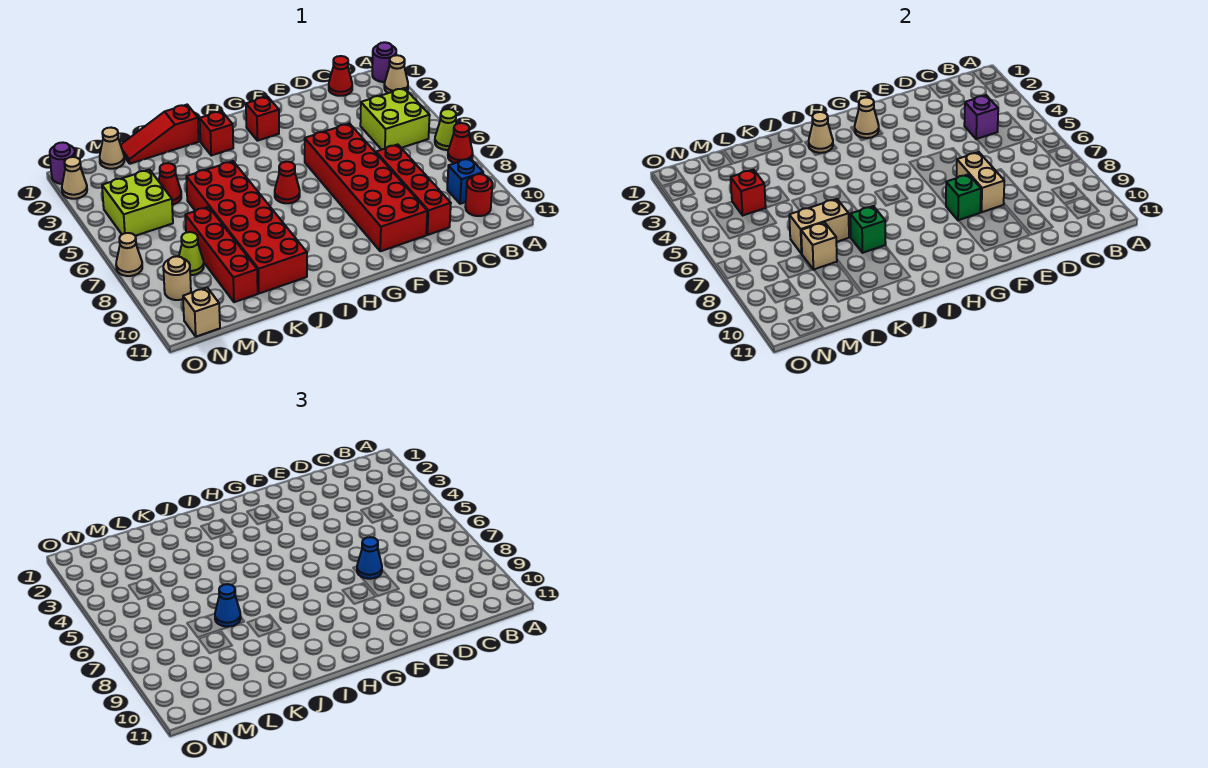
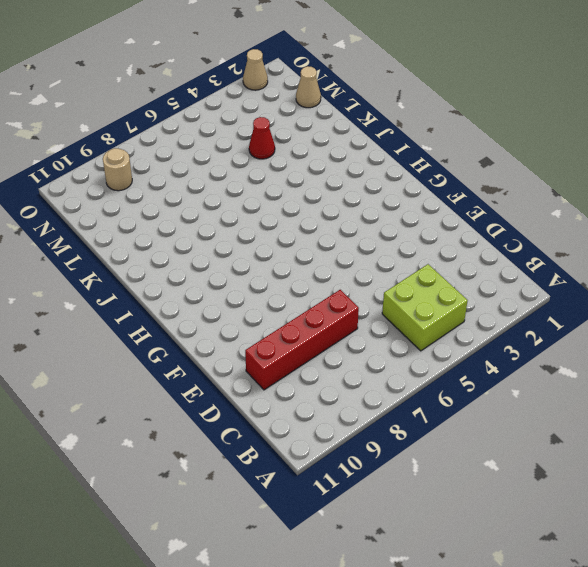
none -> purple round brick A1 level 1
none -> tan cone A2 level 1
none -> lime cone A6 level 1
none -> red cone A7 level 1

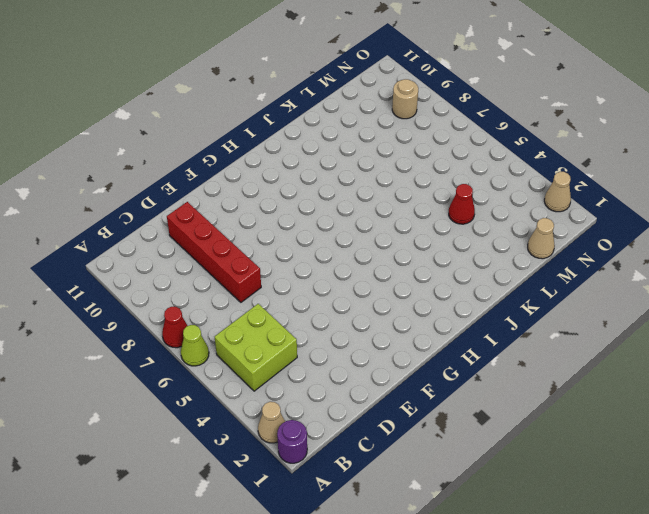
none -> blue brick B9 level 1
none -> red round brick B10 level 1
none -> red cone C1 level 1
none -> red brick E5:F10 level 1

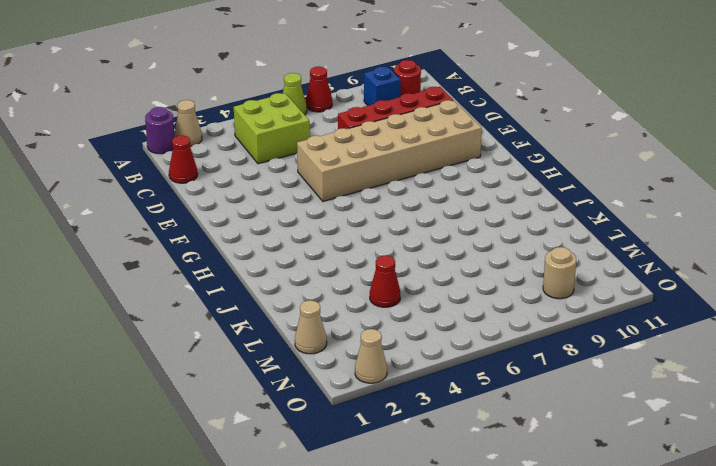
tan brick E5:F10 level 1 -> red brick E5:F10 level 1
none -> red brick G2 level 1
none -> red cone H6 level 1
none -> red brick I2 level 1
none -> red slope J1:L1 level 1 top J

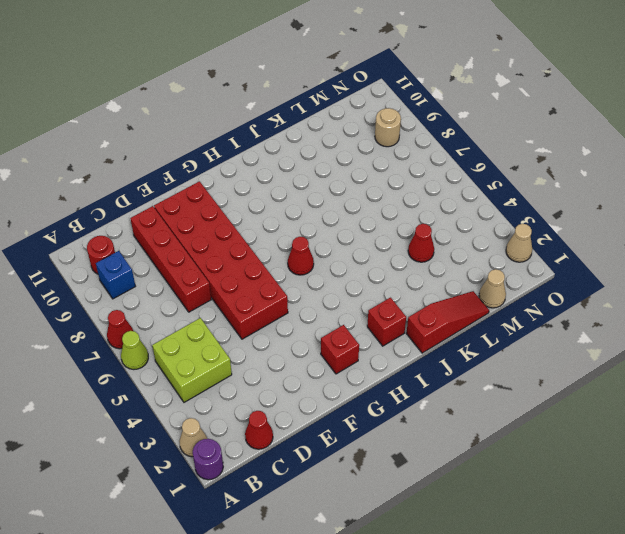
none -> red brick J5:K10 level 1
none -> red brick L7:L10 level 1
none -> lime brick M4:N5 level 1
none -> lime cone M8 level 1

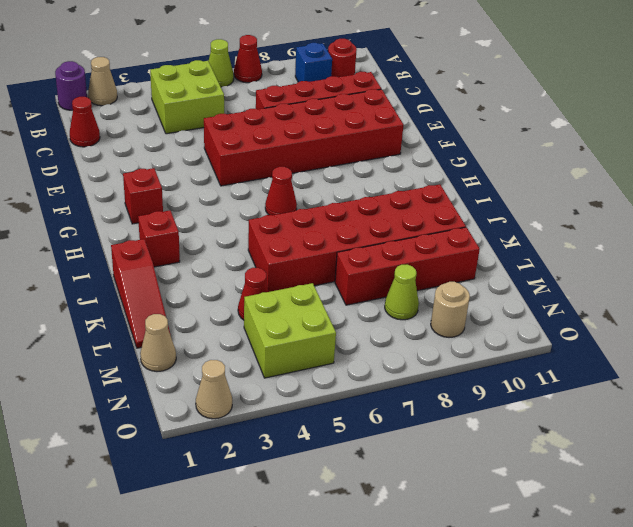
none -> tan brick N11 level 1
none -> purple round brick O1 level 1
none -> tan cone O7 level 1
none -> purple brick C4 level 2

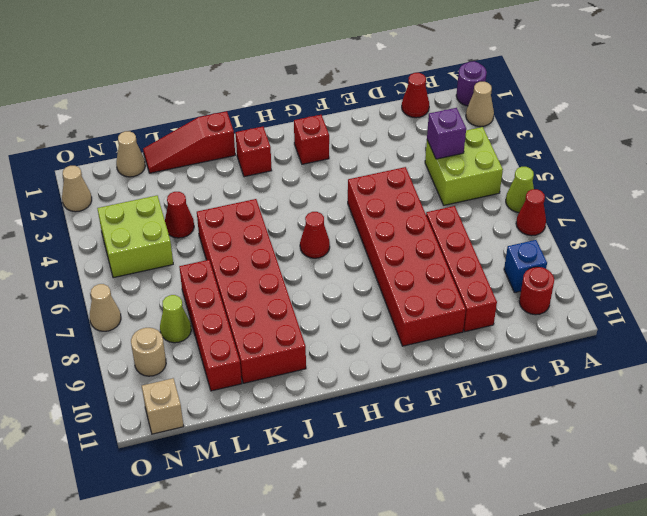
none -> purple round brick O1 level 1
none -> tan brick E7:E8 level 2
none -> green brick F8 level 2
none -> tan cone G2 level 2

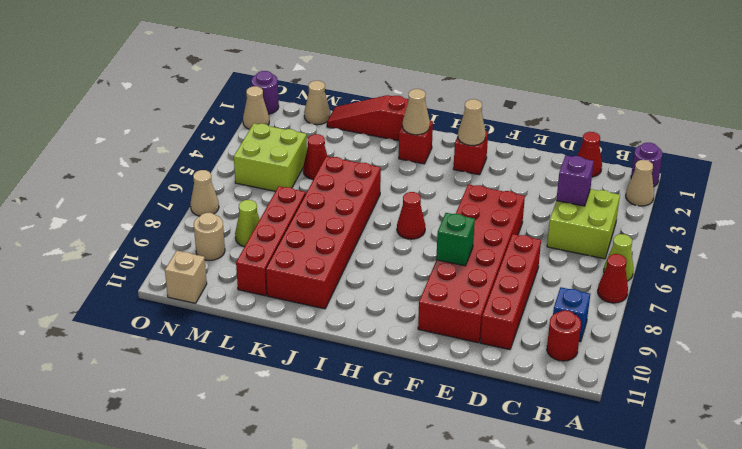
none -> tan brick E7:E8 level 2
none -> green brick J8 level 2
none -> tan brick K7:L7 level 2
none -> tan brick L8 level 2

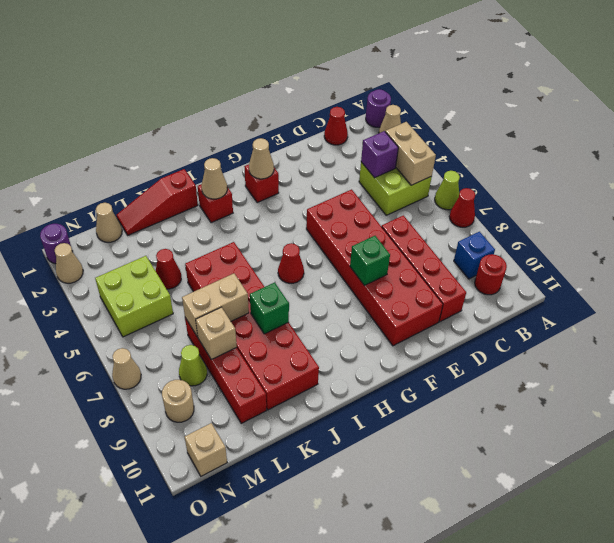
tan brick B4:B5 level 2 -> tan brick E7:E8 level 2
none -> red brick M4 level 2
none -> blue cone E7 level 3
none -> blue cone K7 level 3

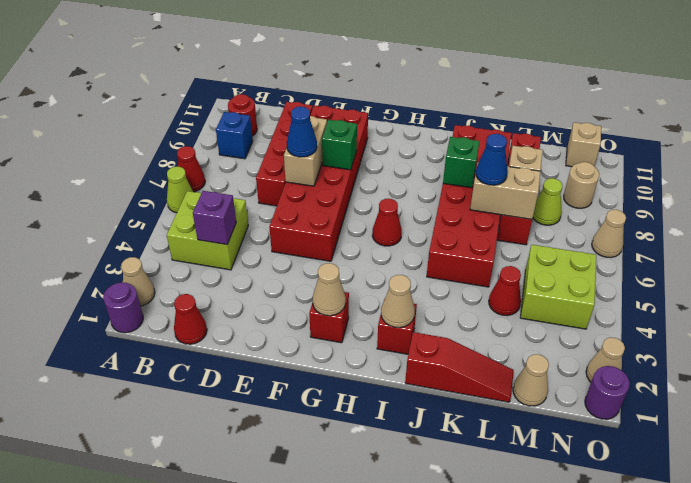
none -> red brick M4 level 2

